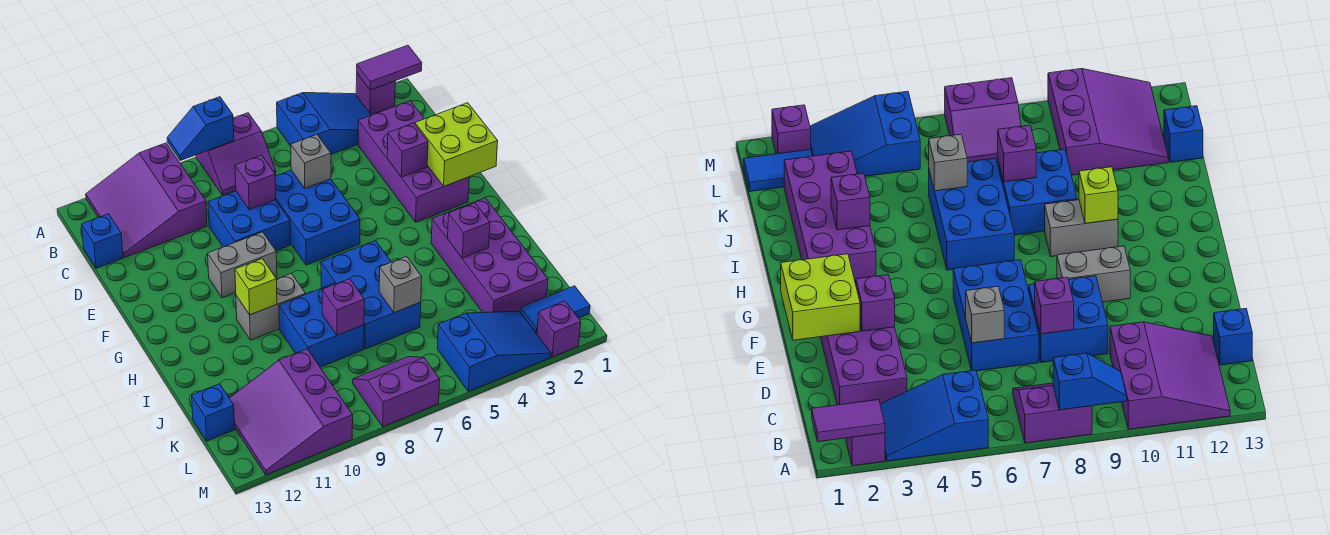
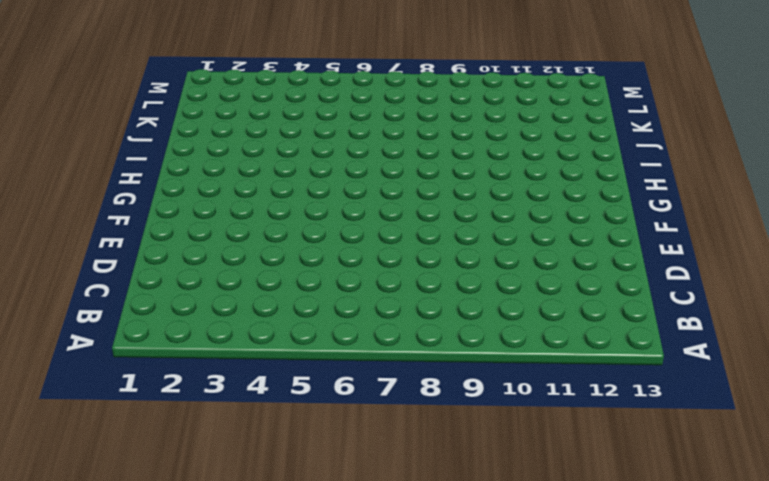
none -> purple brick A2 level 1
none -> blue slope A3:B5 level 1 top 5
none -> purple slope A7:B8 level 1 top A

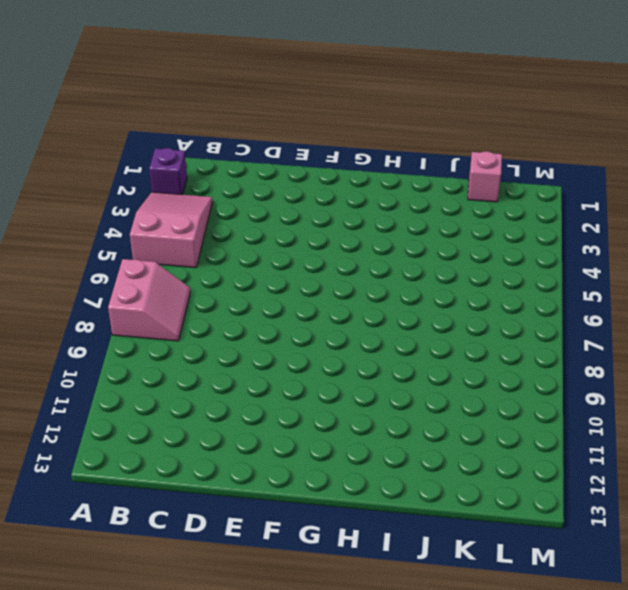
pink slope A3:B5 level 1 top 5 -> blue slope A3:B5 level 1 top 5
pink slope A7:B8 level 1 top A -> purple slope A7:B8 level 1 top A
pink brick K1 level 1 -> none
none -> purple slope A10:C12 level 1 top 10
none -> purple brick C2:F3 level 1
none -> blue brick C13 level 1

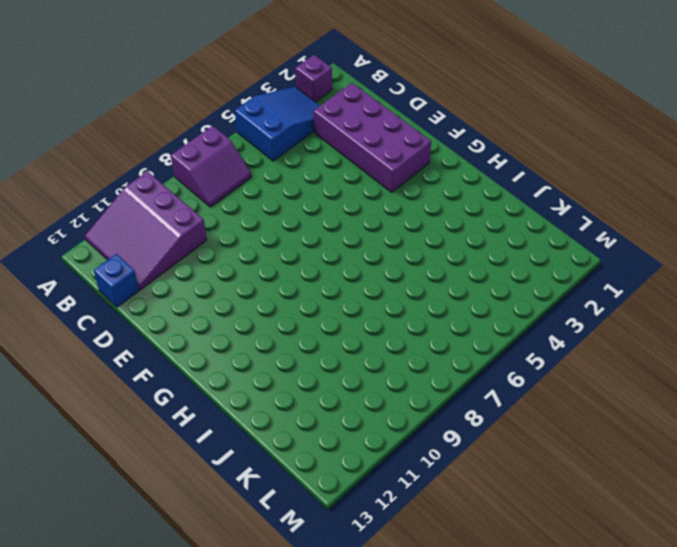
none -> blue brick D6:F7 level 1
none -> blue brick D8:E9 level 1
none -> grey brick F9:F10 level 1

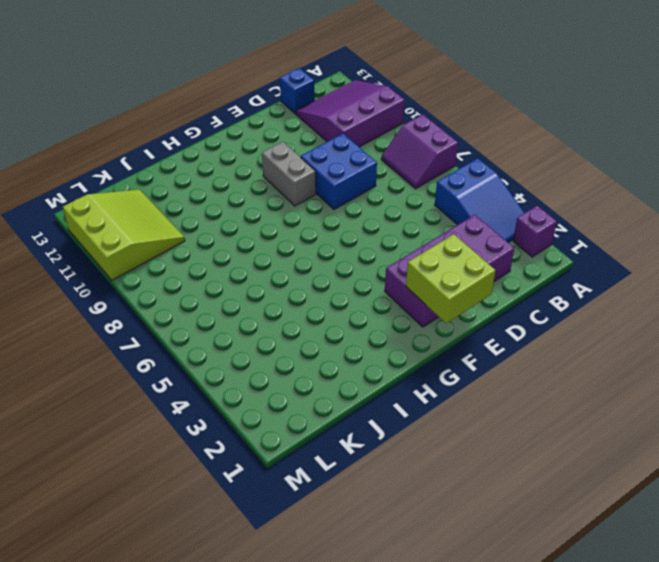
lime slope K10:M12 level 1 top M -> purple slope K10:M12 level 1 top 10
none -> blue brick D6:F7 level 1
none -> purple brick H2:K3 level 1
none -> blue brick H6:J7 level 1

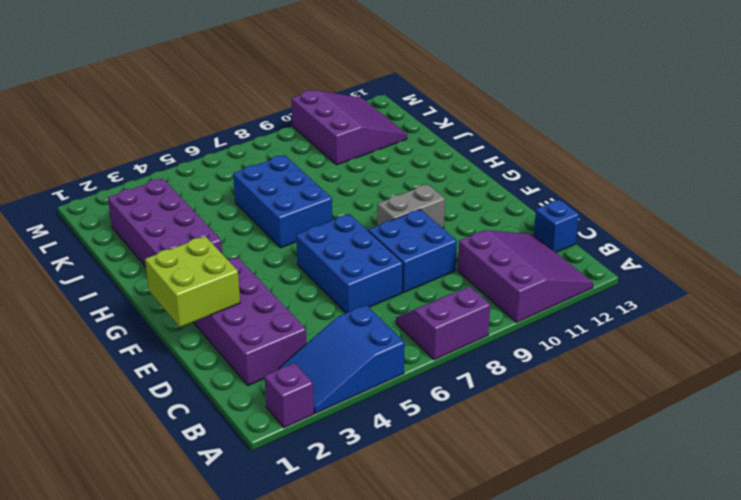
none -> grey brick H9:H10 level 1
none -> blue brick I8:J9 level 1
none -> blue brick K13 level 1

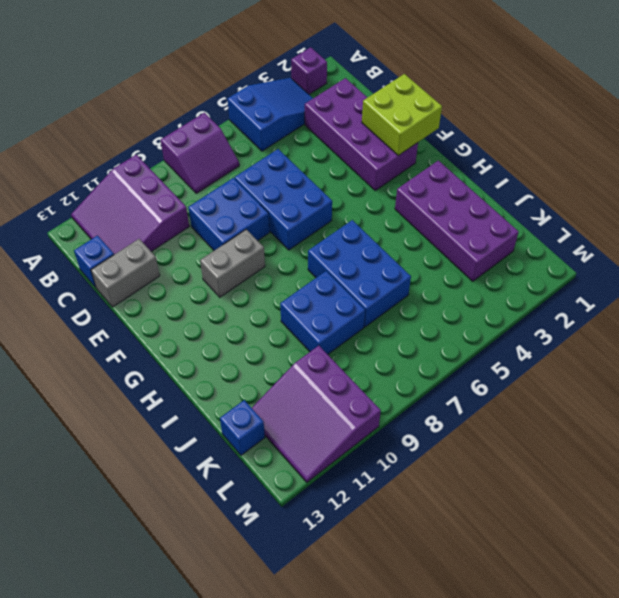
grey brick D12:D13 level 1 -> grey brick H9:H10 level 1
none -> blue tile L1:L2 level 1
none -> blue slope L3:M5 level 1 top 5
none -> purple slope L7:M8 level 1 top M

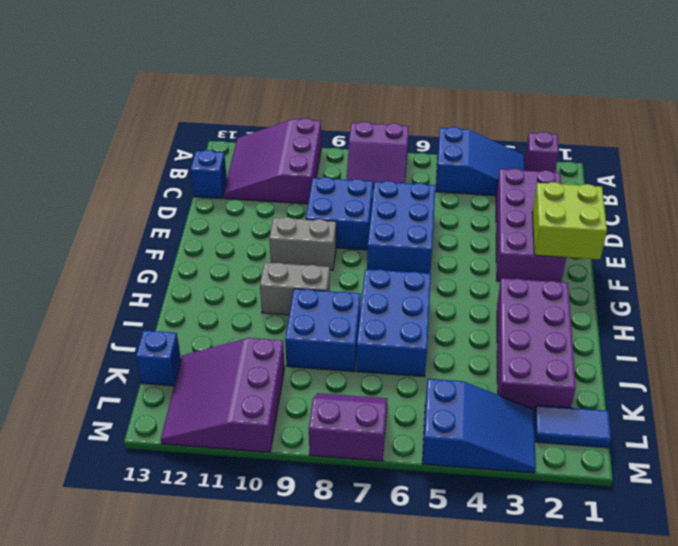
none -> purple brick M2 level 1
none -> purple tile A1:A2 level 2
none -> blue slope A8:A9 level 2 top 8

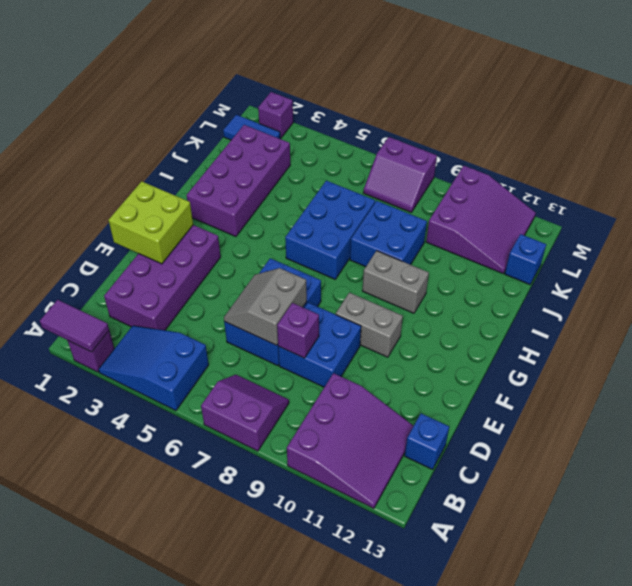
grey slope D6:E7 level 2 top 7 -> grey brick D6 level 2
none -> blue slope L3:M5 level 1 top 5
none -> blue slope A8:A9 level 2 top 8
none -> purple brick E3 level 2

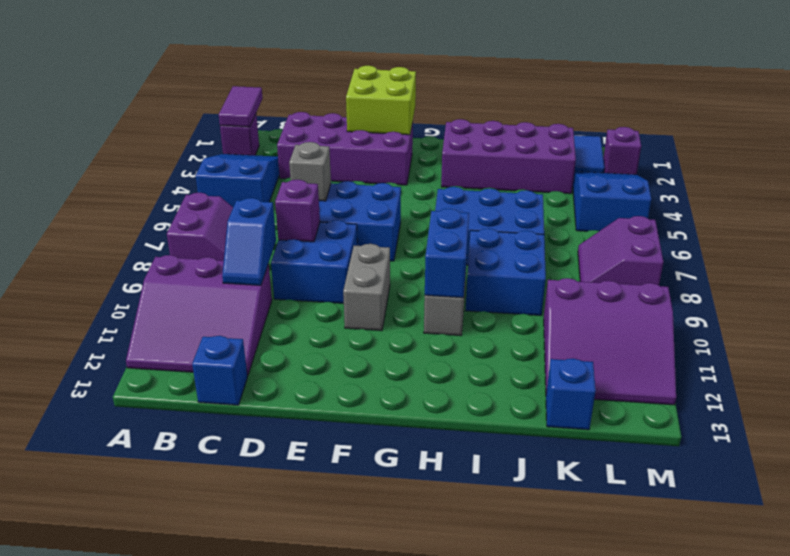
blue slope C9:C10 level 2 top 9 -> blue slope A8:A9 level 2 top 8
blue brick H9:H10 level 2 -> lime brick H10 level 2
none -> purple brick E3 level 2
none -> purple brick I3 level 2
none -> grey brick J6 level 2

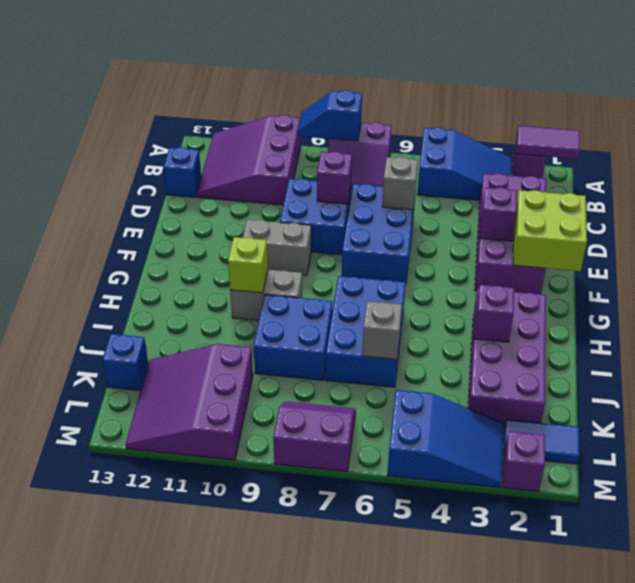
none -> purple brick J8 level 2

